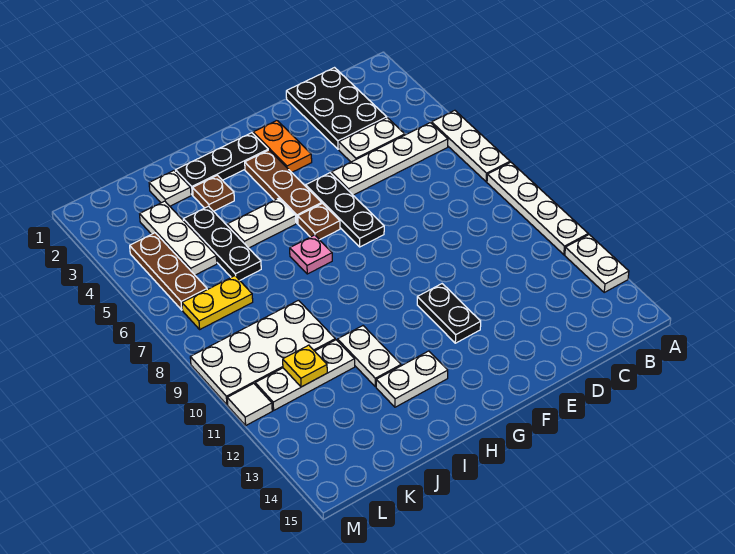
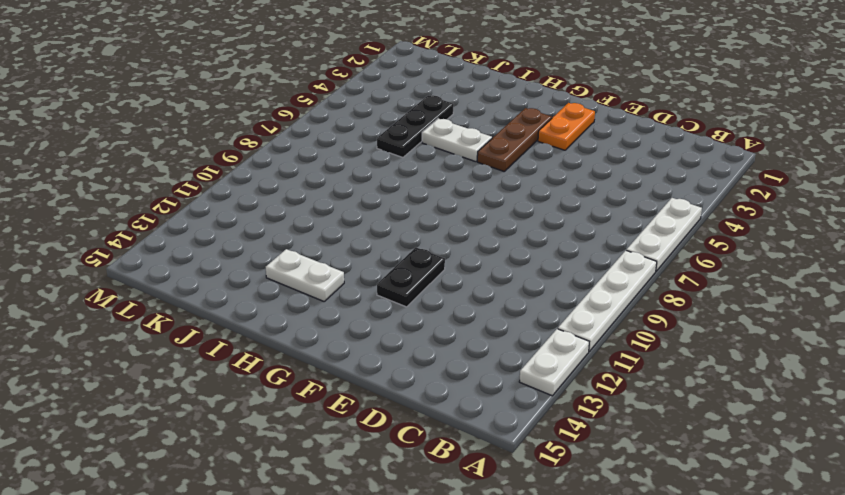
none -> white plate B5:E5 level 1
none -> black plate C1:D3 level 1
none -> white plate C4:D4 level 1

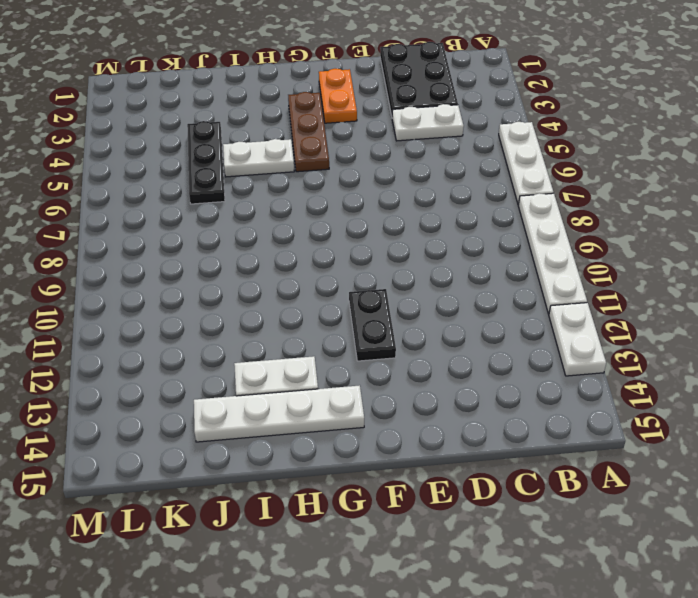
white plate G14:J14 level 1 -> white plate B5:E5 level 1
none -> black plate F5:F7 level 1
none -> black plate G2:I2 level 1
none -> brown plate G6 level 1

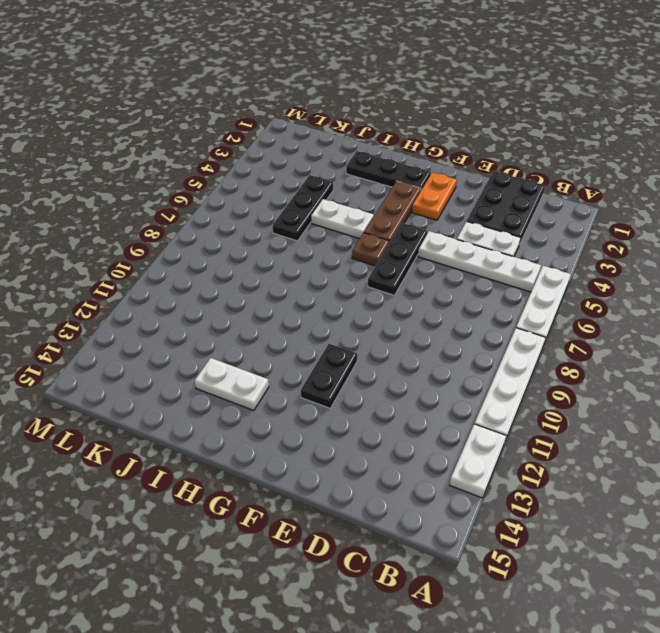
none -> pink plate H7 level 1
none -> brown plate I3 level 1
none -> white plate I11:I12 level 1

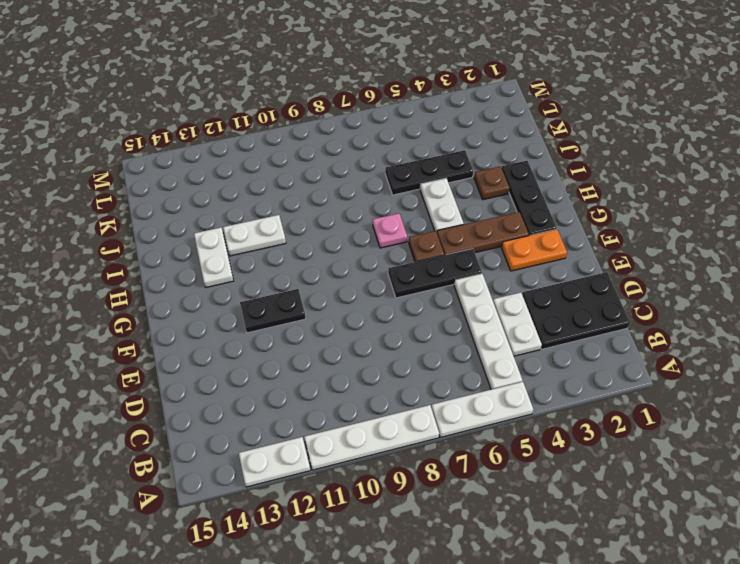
none -> white plate J2 level 1
none -> white plate J9:M10 level 1
none -> white plate J11:L11 level 1

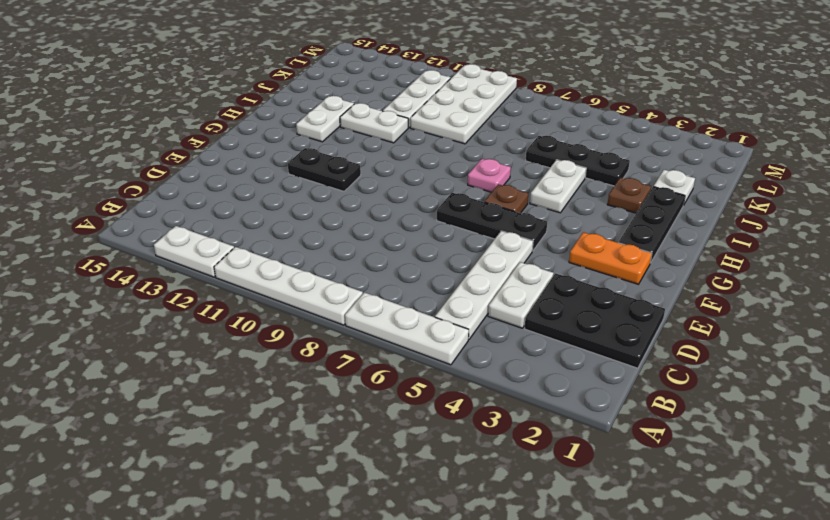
none -> brown plate G3:G5 level 1
none -> white plate K3:K5 level 1
none -> yellow plate K7:L7 level 1

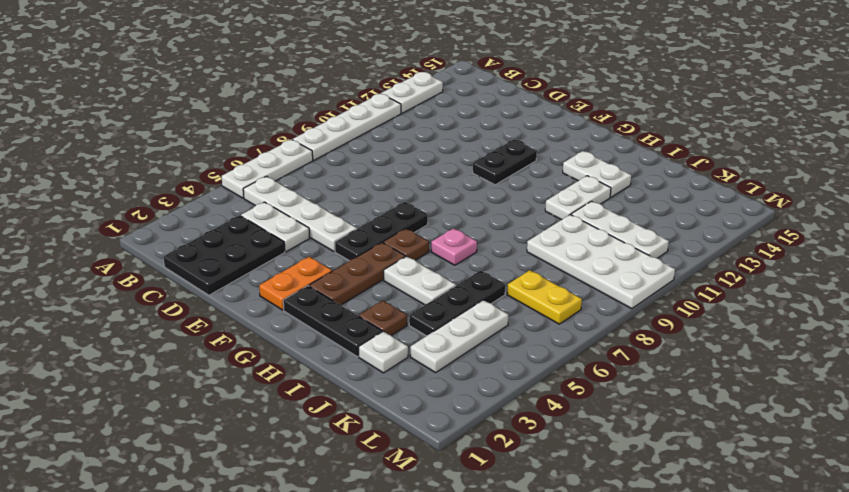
none -> brown plate L4:L6 level 1
none -> white tile M11 level 1
none -> yellow plate K11 level 2

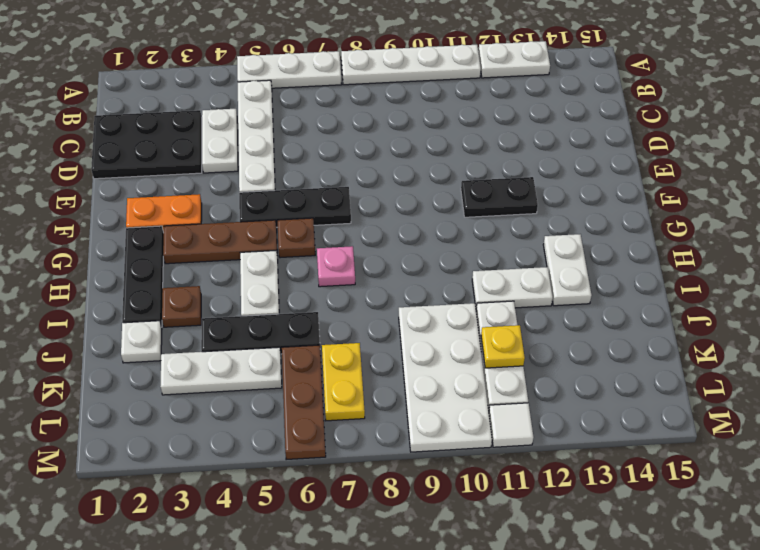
brown plate K6:M6 level 1 -> brown plate L4:L6 level 1

